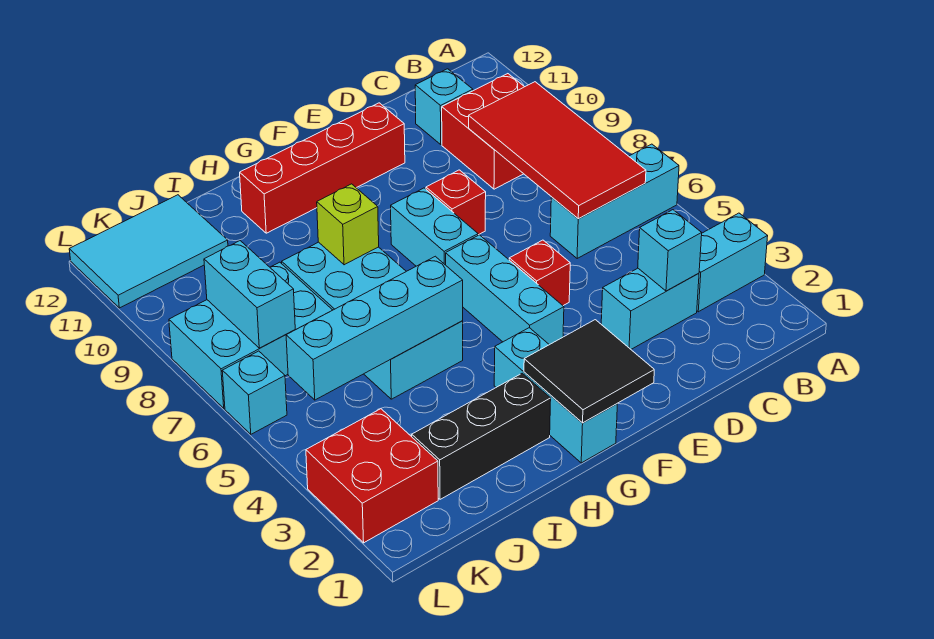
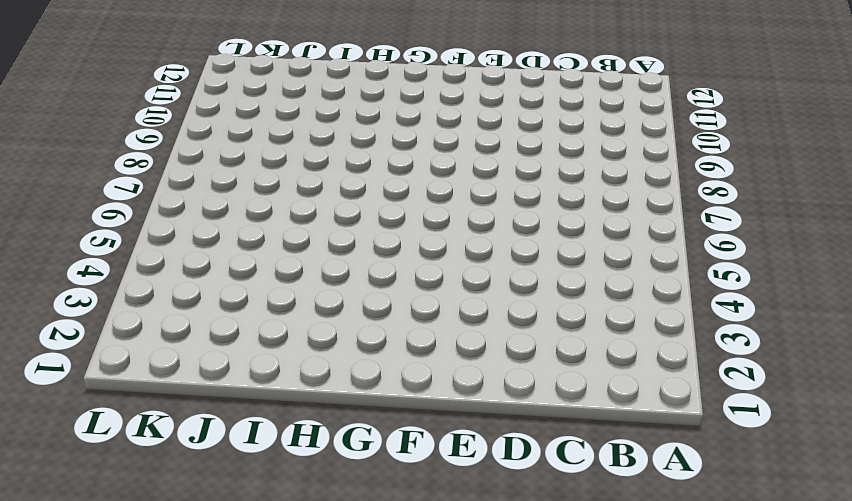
none -> cyan brick A3:B3 level 1
none -> cyan brick A6:C6 level 1
none -> red brick B9:C10 level 1

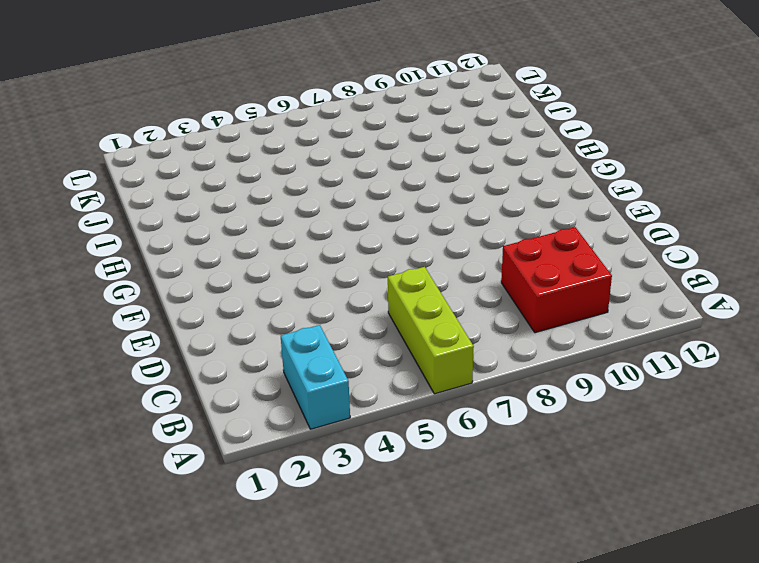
lime brick A6:C6 level 1 -> cyan brick A6:C6 level 1
none -> cyan brick C3:D3 level 1
none -> cyan brick C11 level 1
none -> red brick E5 level 1

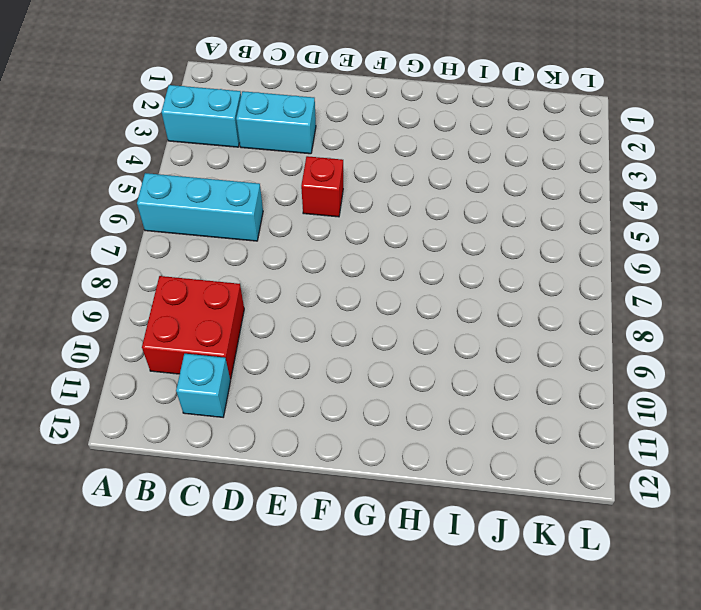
none -> red brick E8 level 1
none -> red brick E11:H11 level 1
none -> cyan brick F4:F6 level 1

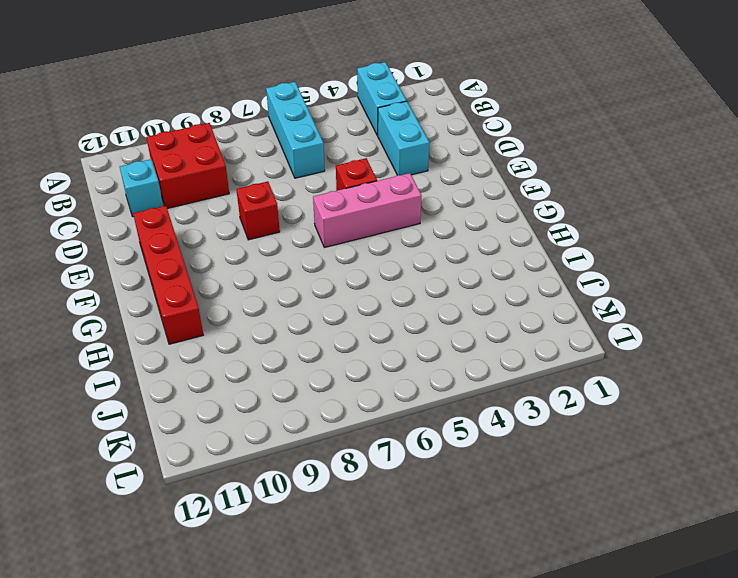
pink brick F4:F6 level 1 -> cyan brick F4:F6 level 1
none -> cyan brick F7:F8 level 1
none -> cyan brick G1:G3 level 1
none -> black brick H2:J2 level 1

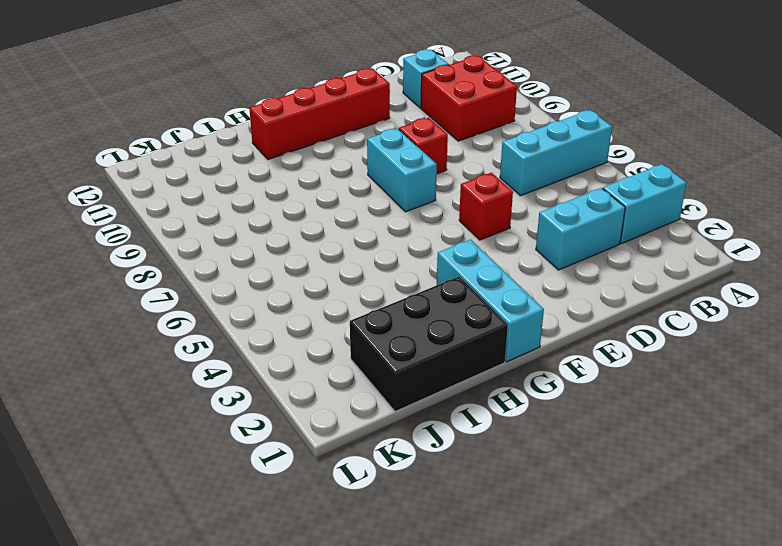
black brick H1:J2 level 1 -> black brick H2:J2 level 1
none -> cyan brick F4:F6 level 1
none -> cyan brick H5:I8 level 1
none -> cyan brick J7:L8 level 1

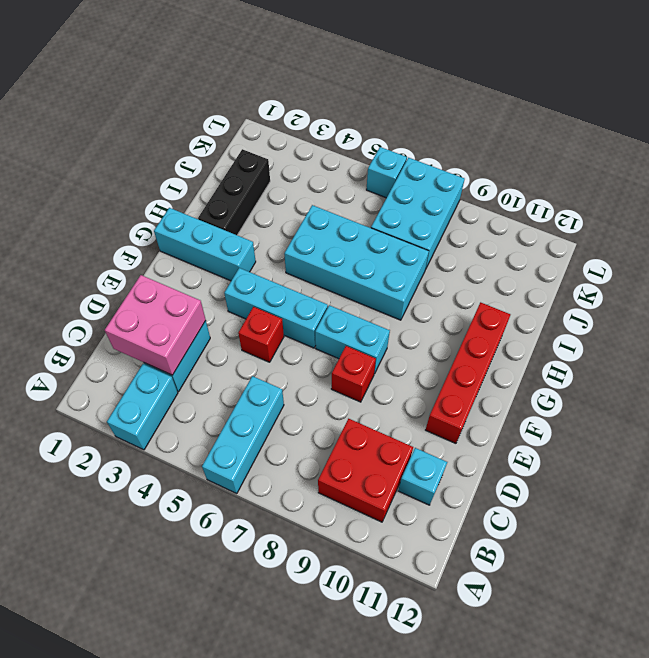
pink brick C2:D3 level 2 -> cyan brick C3 level 2
none -> cyan tile J11:L12 level 1
none -> red brick K2:L3 level 1
none -> red tile B6:C9 level 2

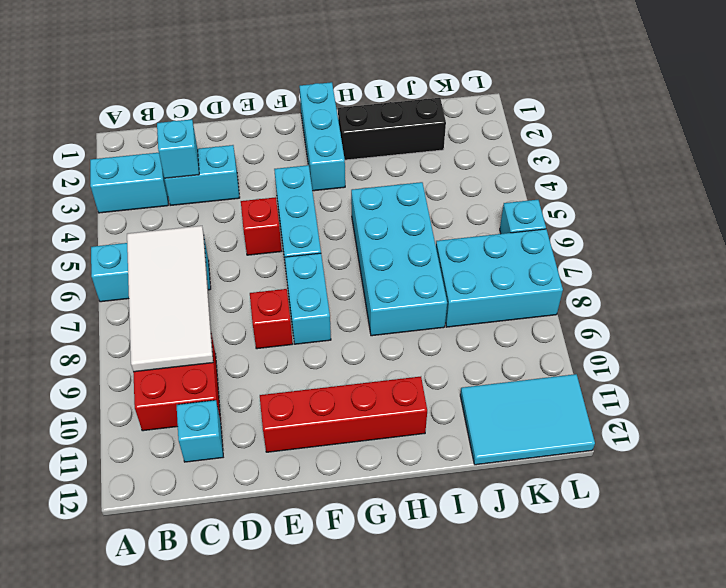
white tile B6:C9 level 2 -> red tile B6:C9 level 2
none -> red brick K2:L3 level 1
none -> black tile F1:G2 level 2
none -> cyan brick H5:K5 level 2

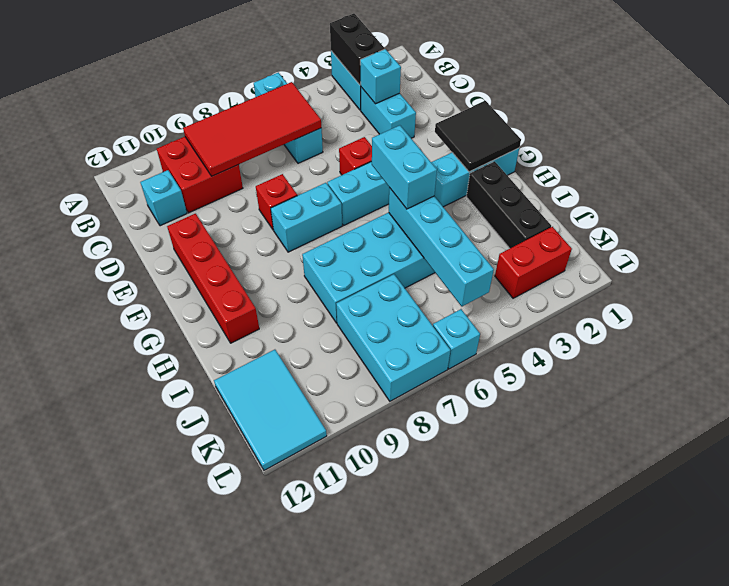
black brick A3:B3 level 2 -> none
cyan brick G5:H5 level 3 -> cyan brick K7:K8 level 2
red brick K2:K3 level 1 -> red brick K2:L3 level 1
none -> lime brick H8 level 2

